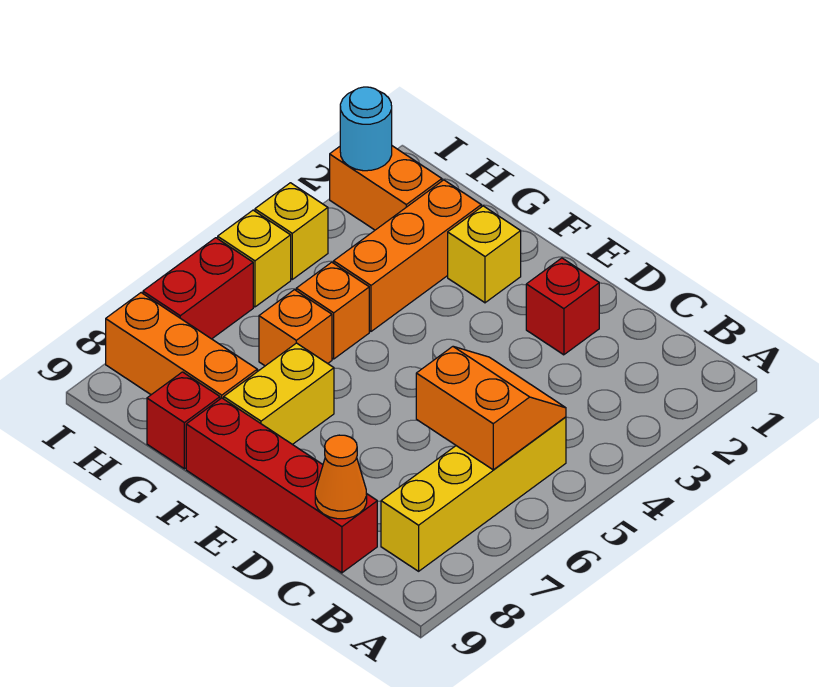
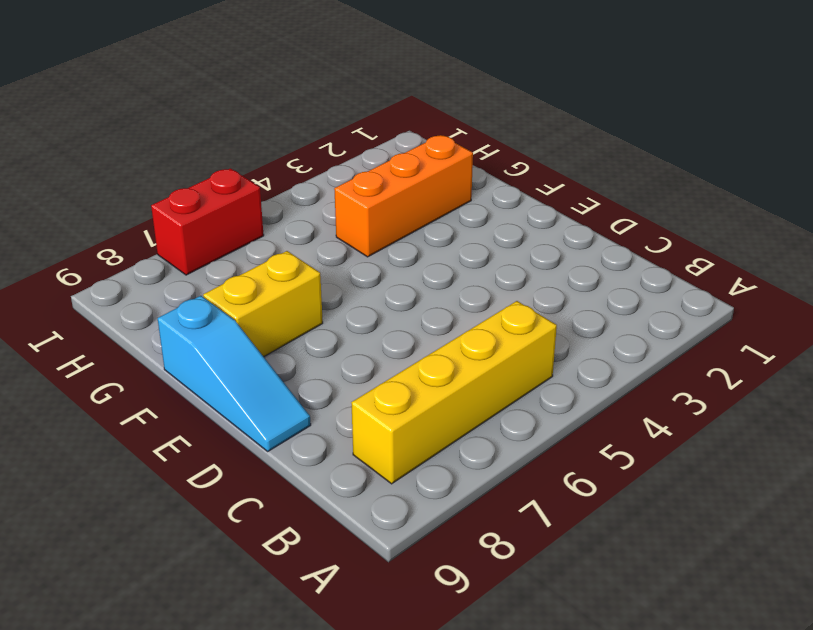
cyan slope D9:F9 level 1 top F -> red brick C9:F9 level 1
none -> red brick D2 level 1
none -> yellow brick F2 level 1
none -> orange brick G5 level 1

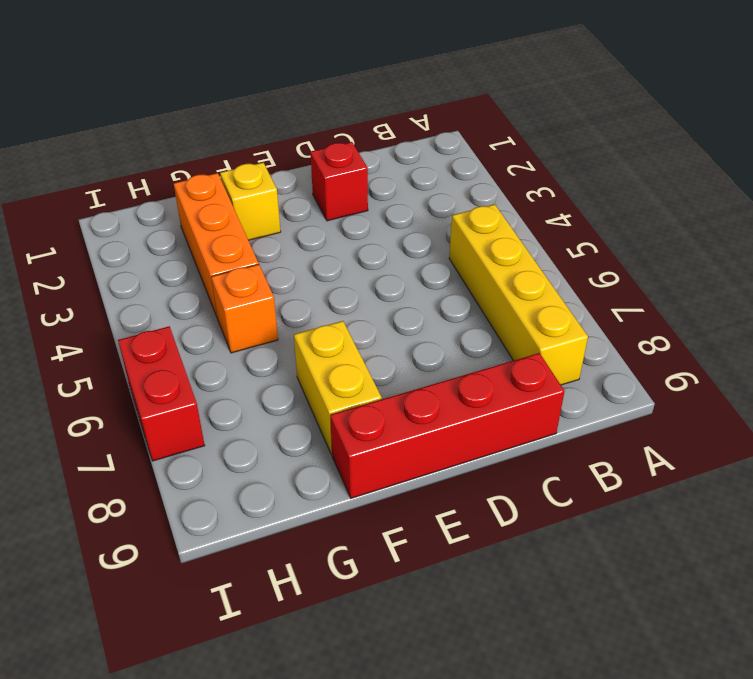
none -> orange brick G6 level 1
none -> orange brick G8:I8 level 1
none -> red brick G9 level 1

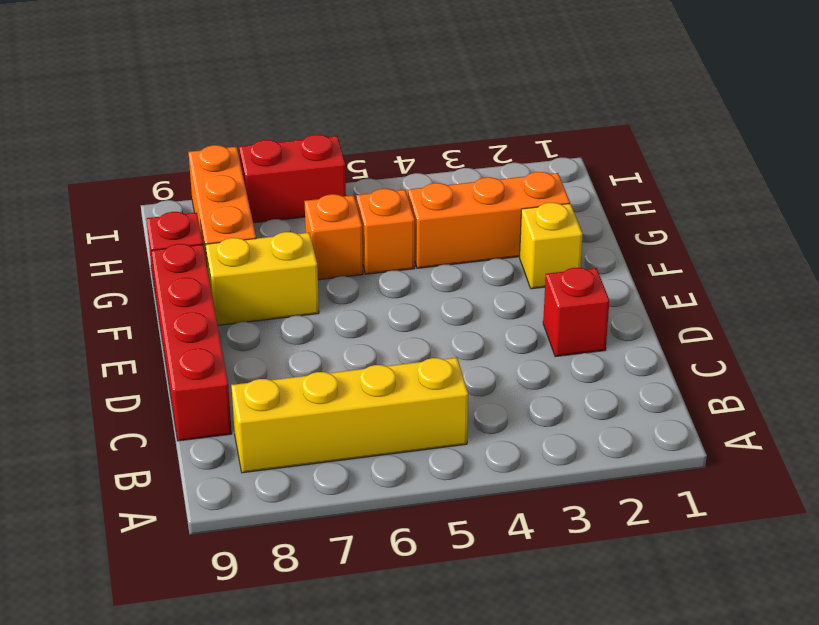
none -> orange brick H2:I2 level 1
none -> yellow brick I4 level 1
none -> yellow brick I5 level 1

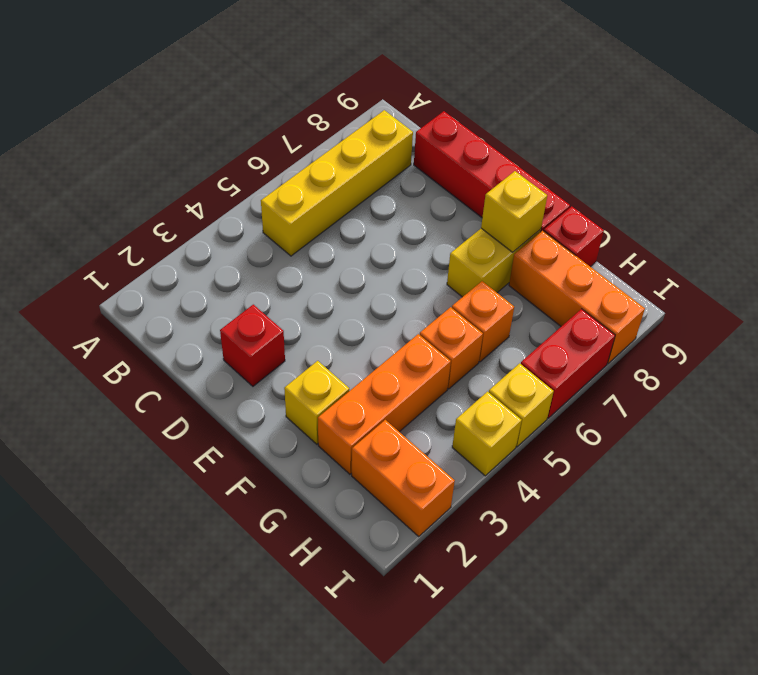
yellow brick F8 level 2 -> none
none -> orange slope B5:C6 level 2 top 6
none -> orange cone C9 level 2
none -> cyan round brick I2 level 2

